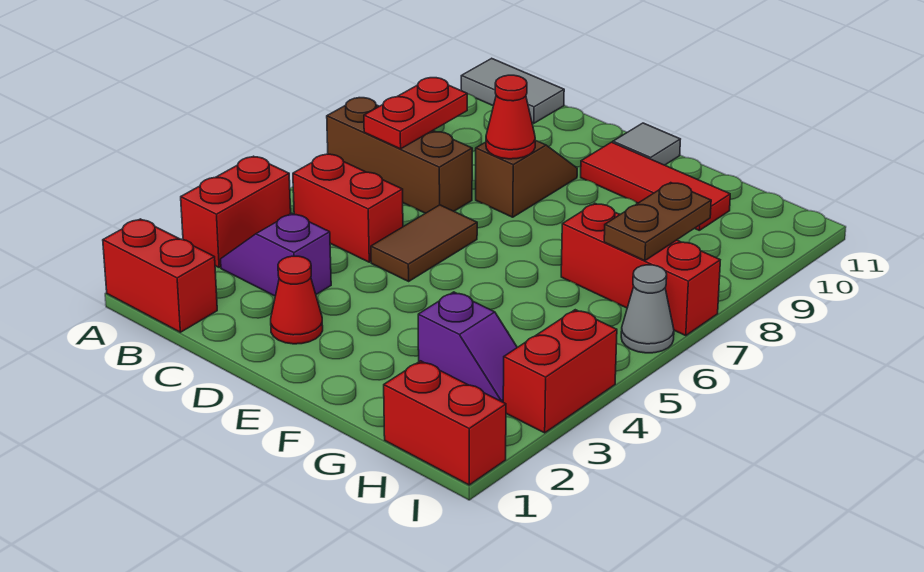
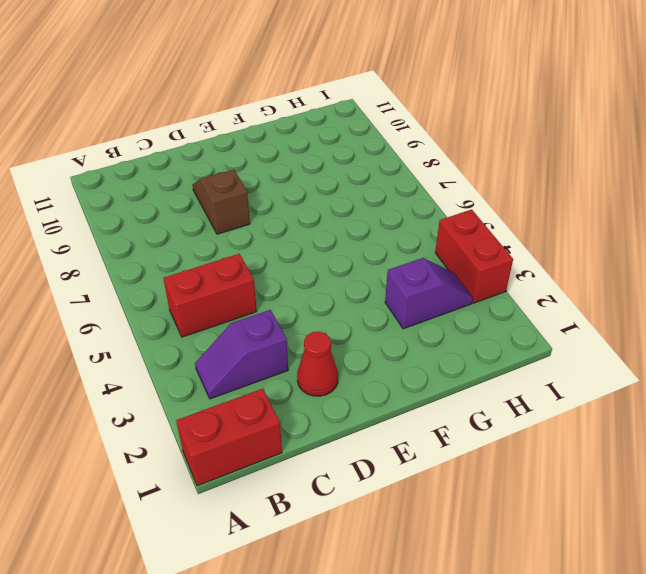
none -> red brick A3:A4 level 1
none -> brown brick A7:C7 level 1
none -> grey tile A11:B11 level 1

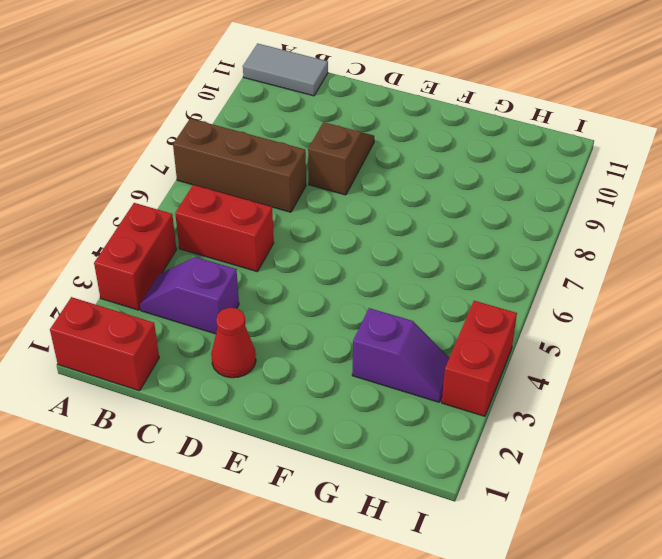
none -> brown tile D5:D6 level 1
none -> red tile E10:G10 level 1
none -> grey tile E11 level 1

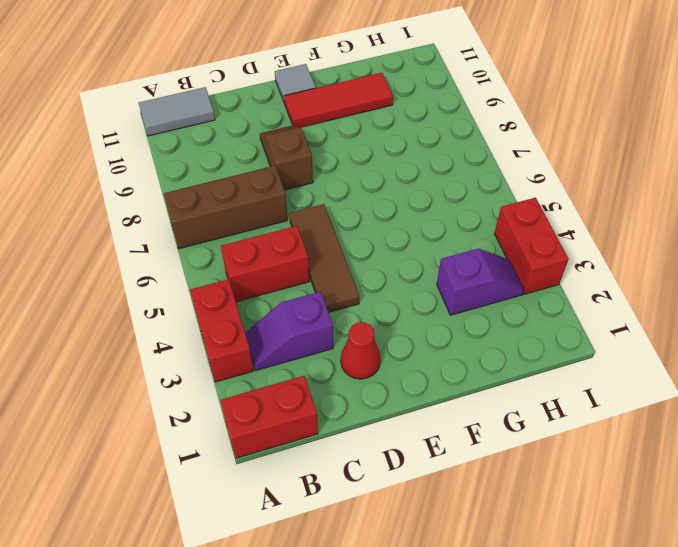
brown tile D4:D6 level 1 -> brown tile D5:D6 level 1
none -> red brick G7:I7 level 1
none -> red brick H1:I1 level 1
none -> grey cone I6 level 1

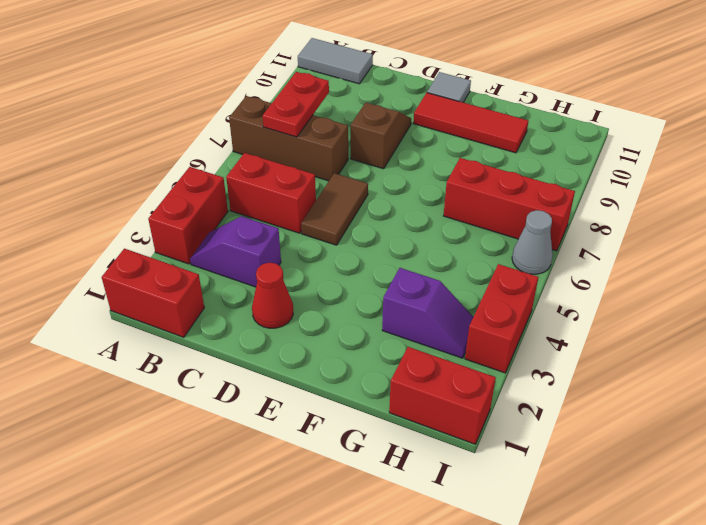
none -> red cone D8 level 2
none -> brown plate H7:H8 level 2

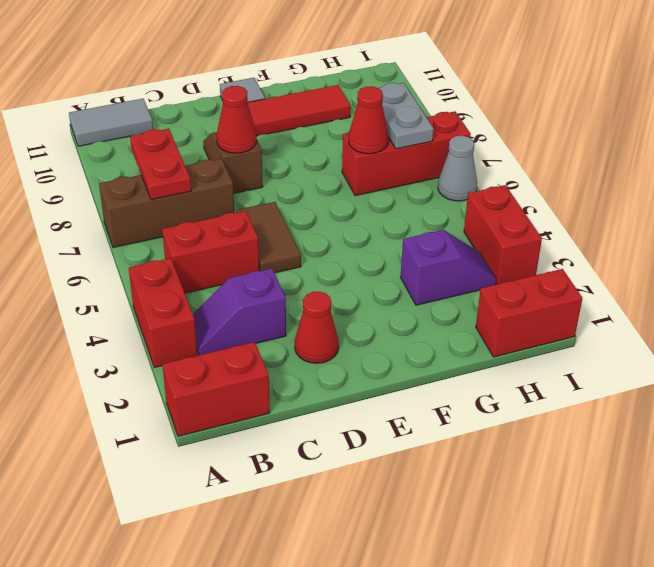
red cone G7 level 2 -> none
grey plate H7:H8 level 2 -> brown plate H7:H8 level 2

